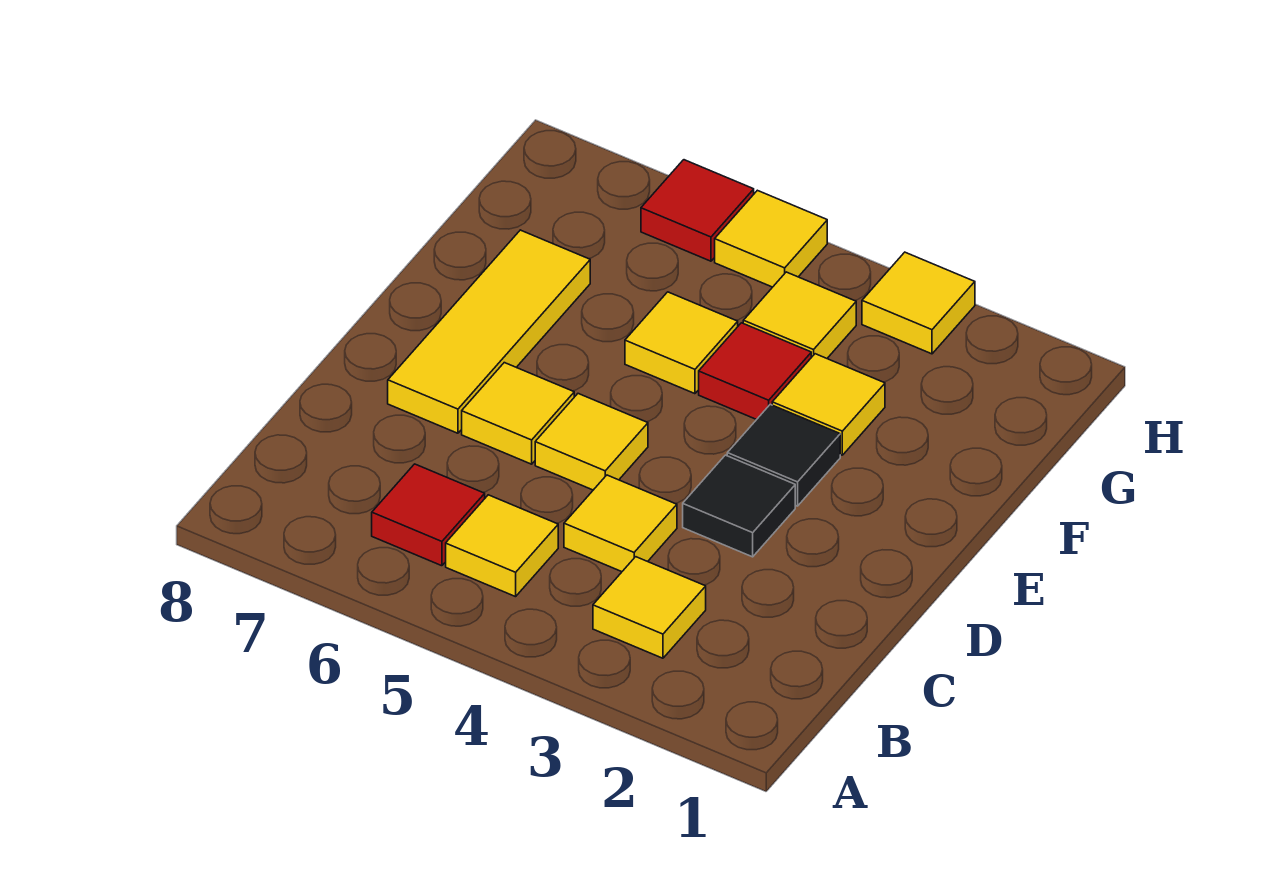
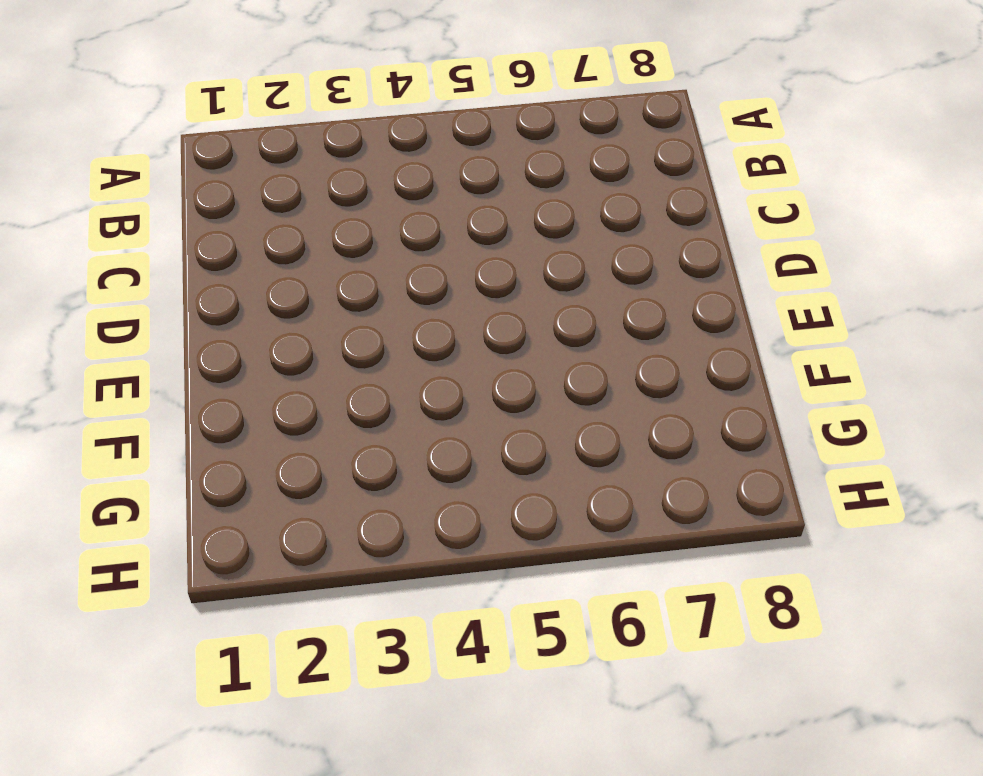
none -> yellow tile B3 level 1
none -> yellow tile B5 level 1
none -> red tile B6 level 1

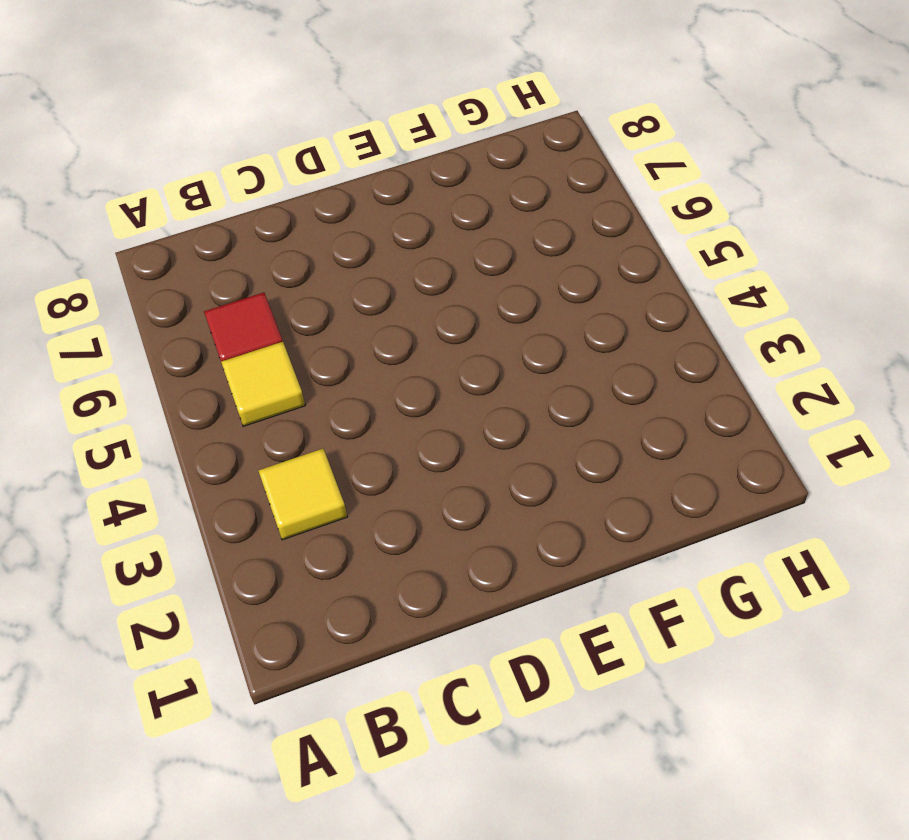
none -> yellow tile C4 level 1
none -> black tile D3 level 1
none -> yellow tile D5 level 1

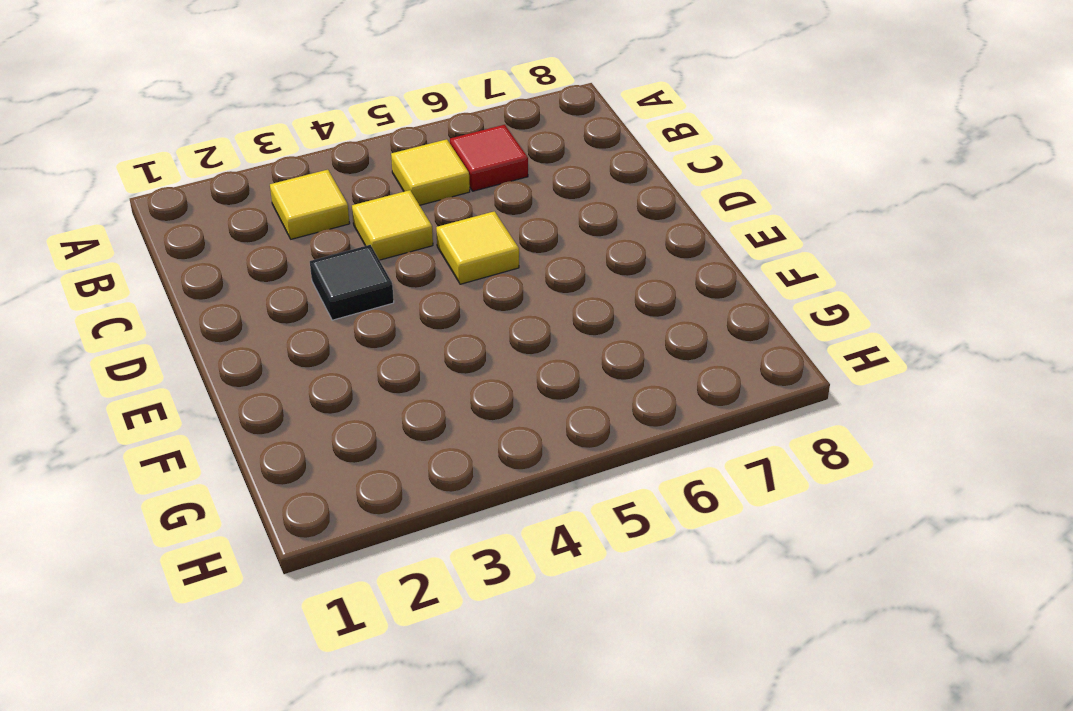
none -> yellow tile D6 level 1
none -> yellow tile D7:F7 level 1
none -> black tile E3 level 1

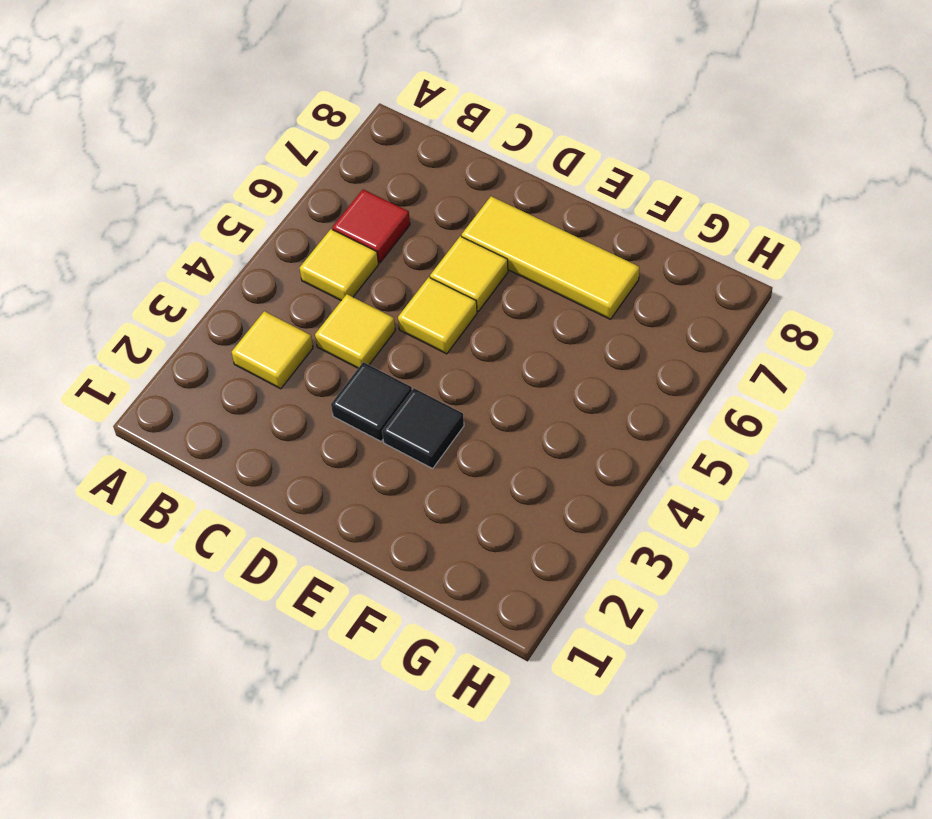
none -> yellow tile F3 level 1
none -> red tile F4 level 1
none -> yellow tile F5 level 1

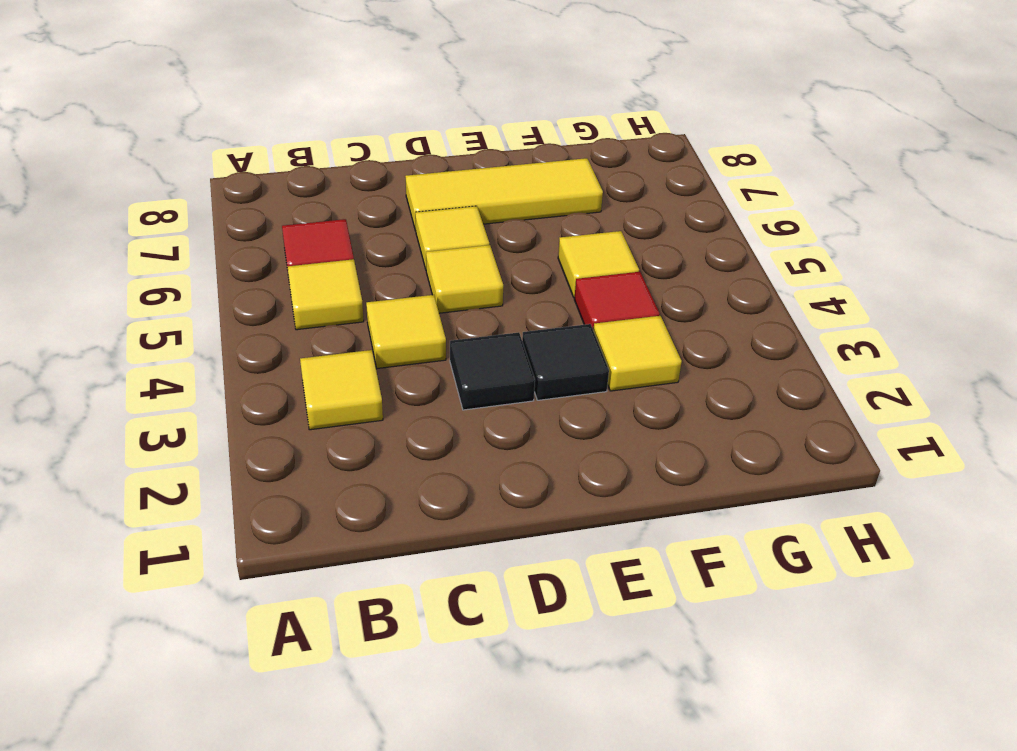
none -> yellow tile G4 level 1
none -> yellow tile H3 level 1
none -> yellow tile H5 level 1

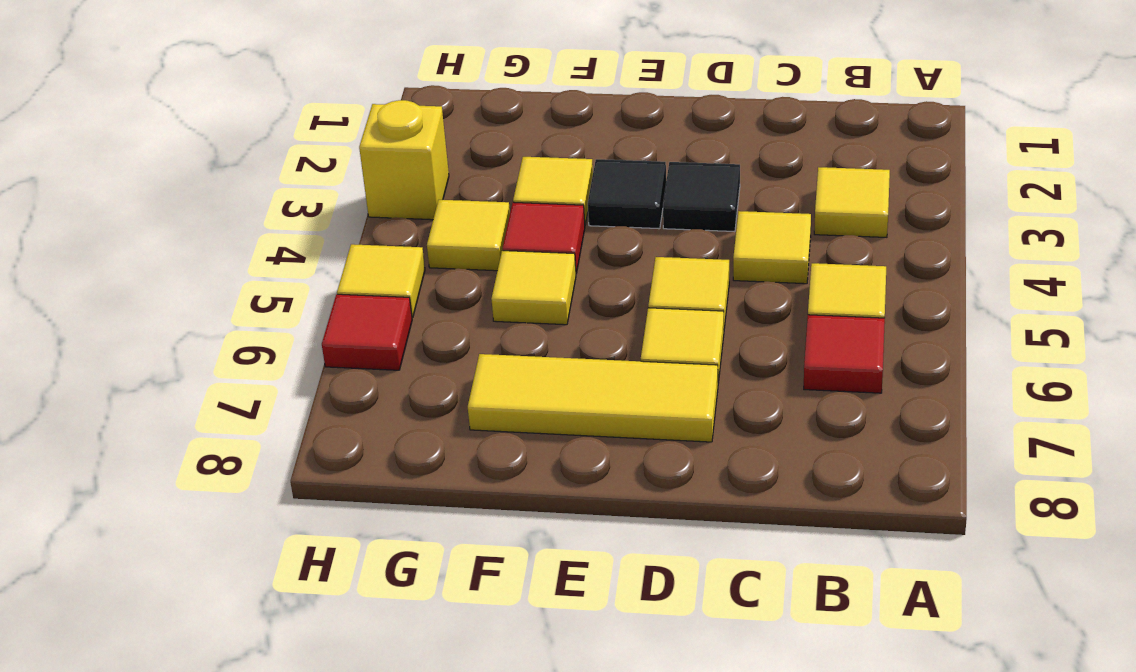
yellow brick H3 level 1 -> yellow tile H3 level 1

